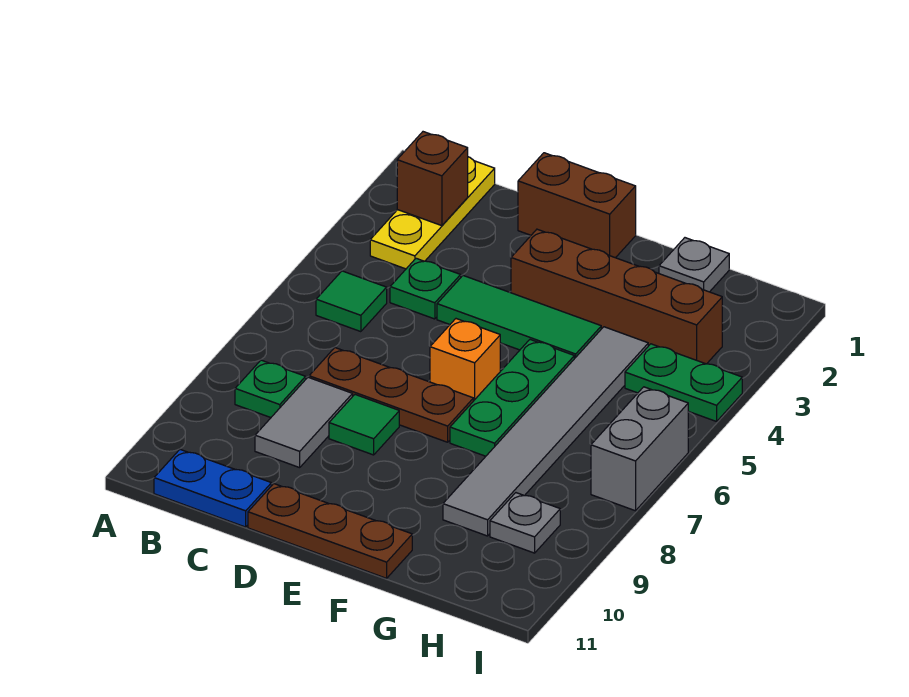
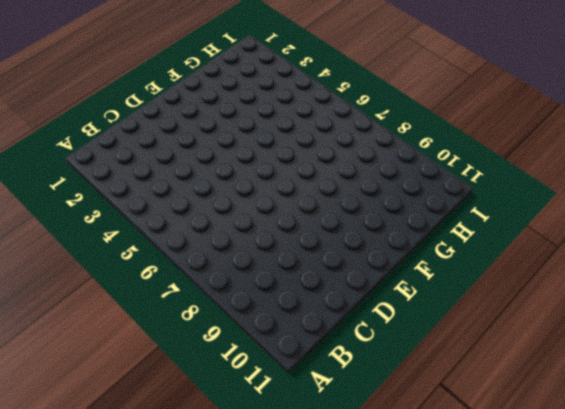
none -> yellow plate B1:B3 level 1
none -> green tile B5 level 1
none -> green plate B8 level 1

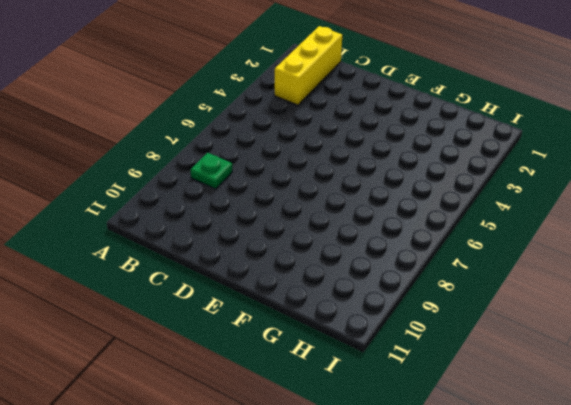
yellow brick B1:B3 level 1 -> yellow plate B1:B3 level 1
none -> green tile B5 level 1
none -> blue plate B11:C11 level 1
none -> green plate C4 level 1

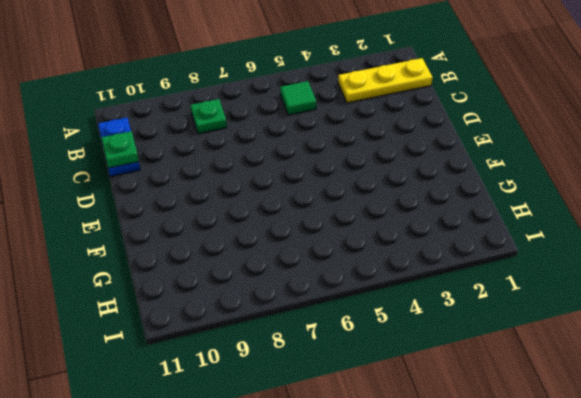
green plate C11 level 2 -> green plate C4 level 1
none -> brown plate C7:E7 level 1
none -> grey tile C8:C9 level 1
none -> brown brick D1:E1 level 1

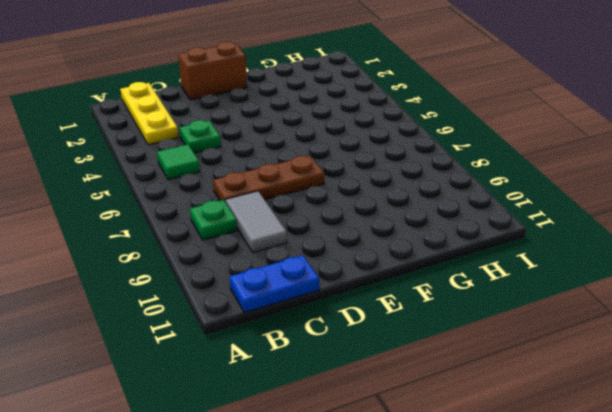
none -> green tile D4:F4 level 1
none -> green tile D8 level 1
none -> brown plate D11:F11 level 1

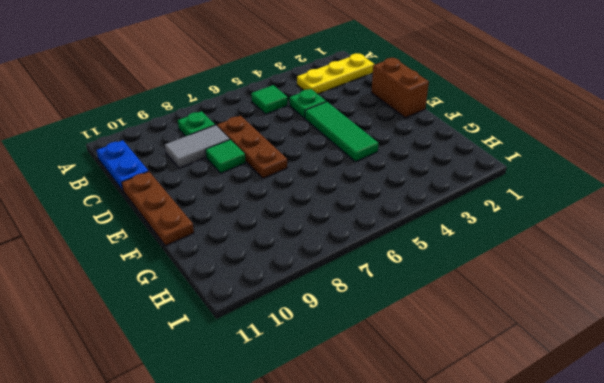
none -> brown brick E3:H3 level 1
none -> orange brick E6 level 1
none -> green plate F5:F7 level 1

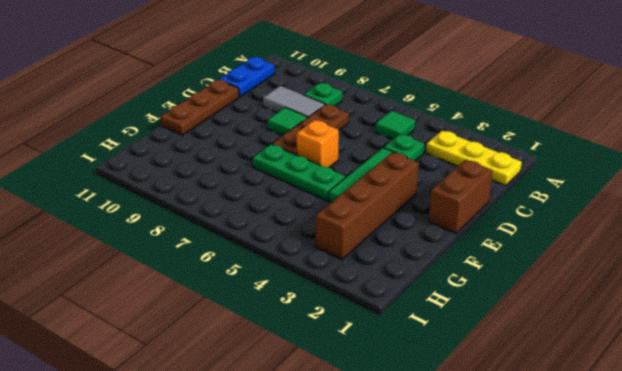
none -> grey plate G1 level 1
none -> grey tile G4:G9 level 1
none -> green plate H4:I4 level 1

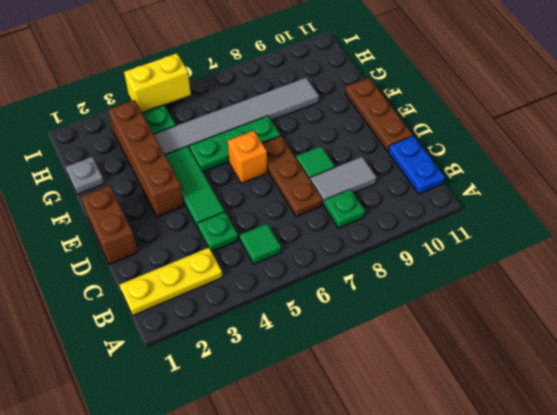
yellow brick I4:I5 level 2 -> none
none -> grey plate H9 level 1
none -> grey brick I6:I7 level 1
none -> brown brick B2 level 2

